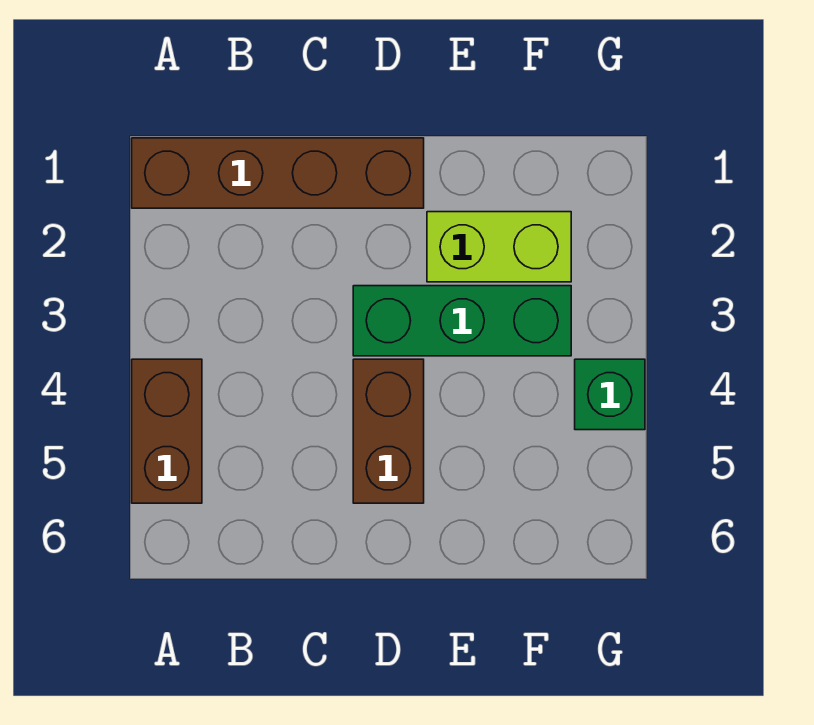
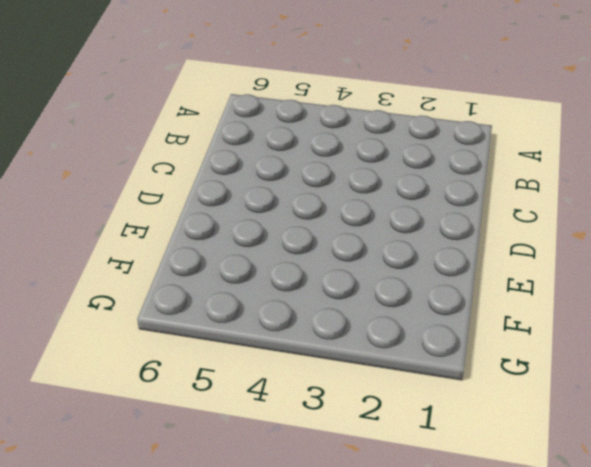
none -> brown brick A1:D1 level 1
none -> brown brick A4:A5 level 1

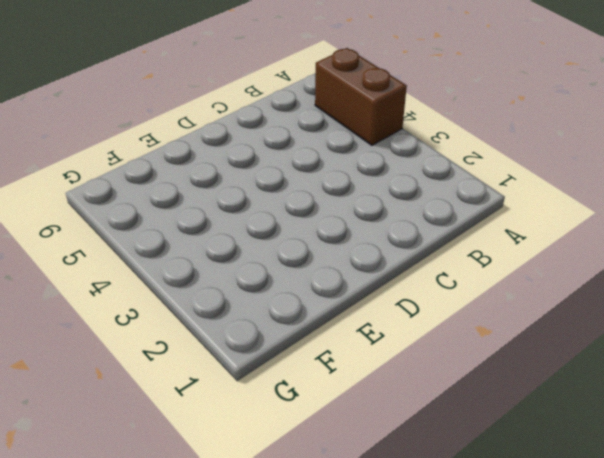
none -> brown brick A1:D1 level 1
none -> green brick D3:F3 level 1

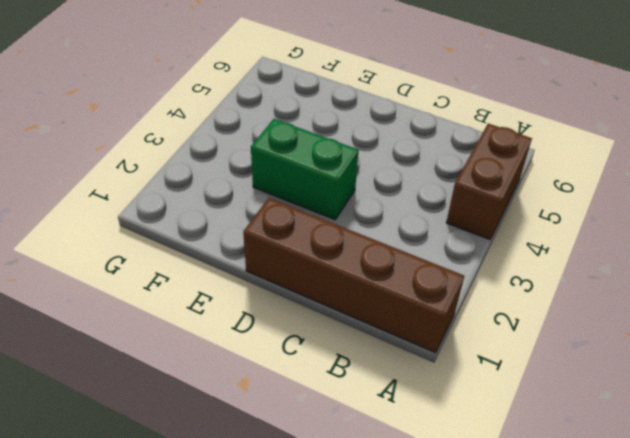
green brick D3:E3 level 1 -> green brick D3:F3 level 1
none -> brown brick D4:D5 level 1
none -> lime brick E2:F2 level 1

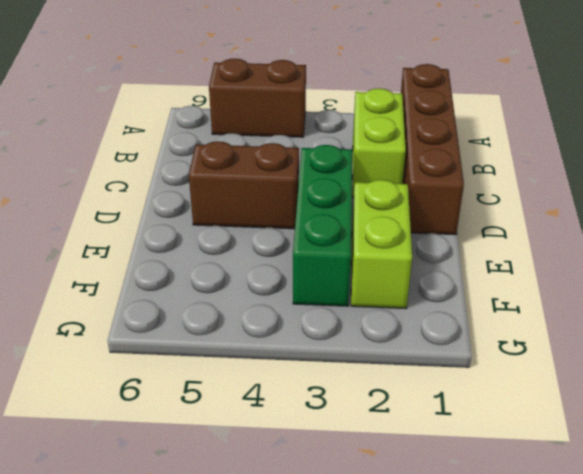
lime brick B2:C2 level 1 -> none
none -> green brick G4 level 1

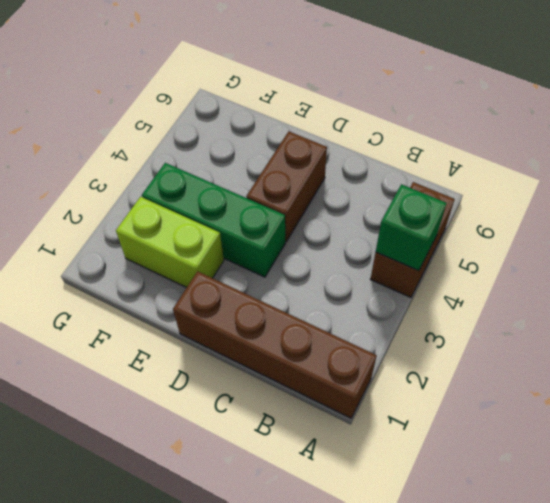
green brick A4 level 2 -> green brick G4 level 1

